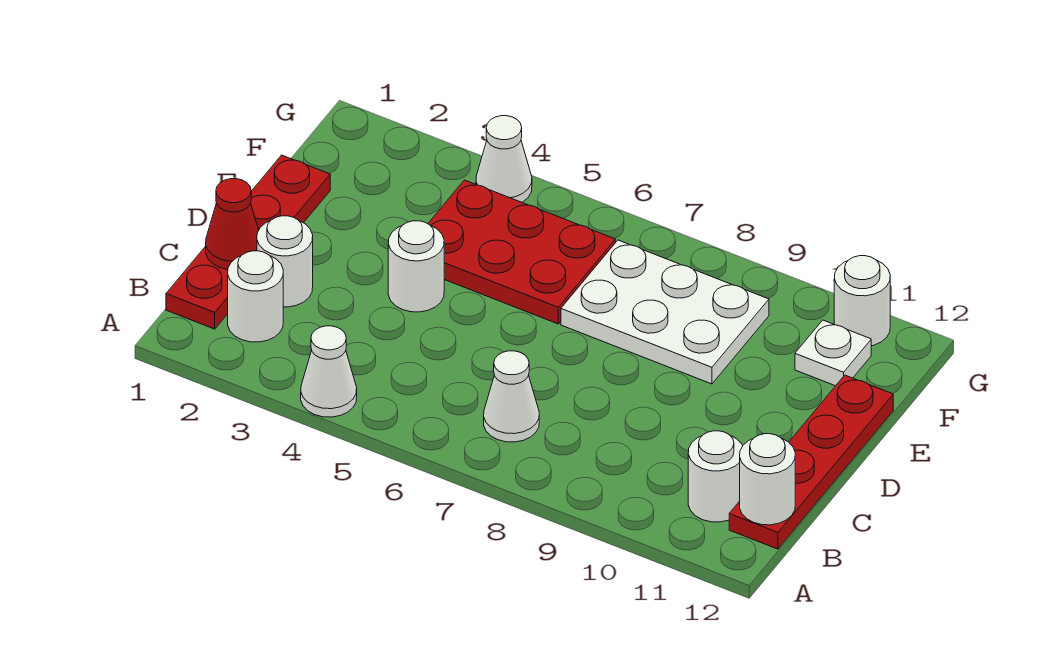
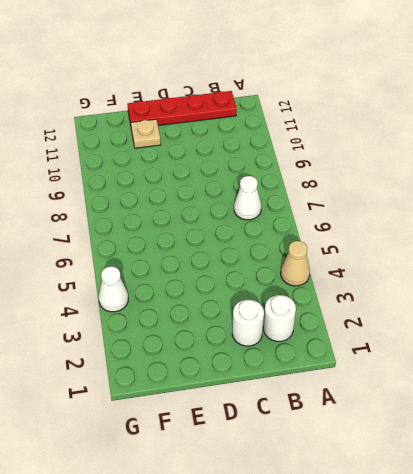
tan cone A4 level 1 -> white cone A4 level 1
tan plate E11 level 1 -> none
none -> red plate B1:E1 level 1
none -> white round brick B11 level 1
none -> white round brick D4 level 1

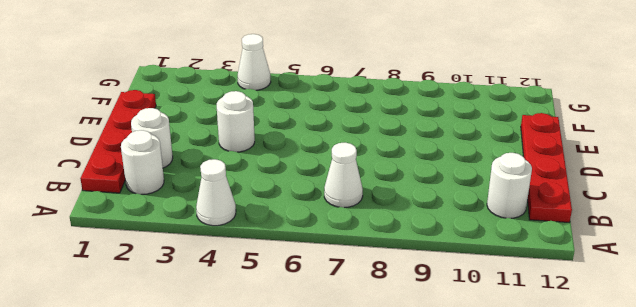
none -> red plate E4:F6 level 1
none -> white plate E7:F9 level 1
none -> white plate F11 level 1

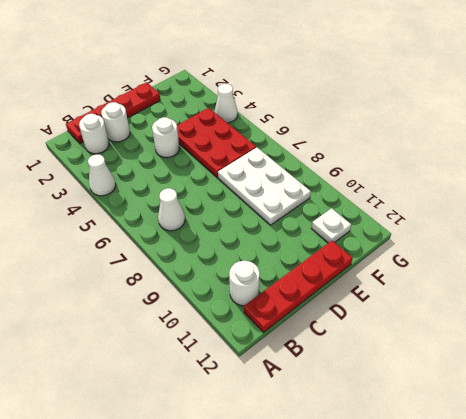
none -> white round brick G11 level 1
none -> white round brick B12 level 2
none -> red cone C1 level 2

